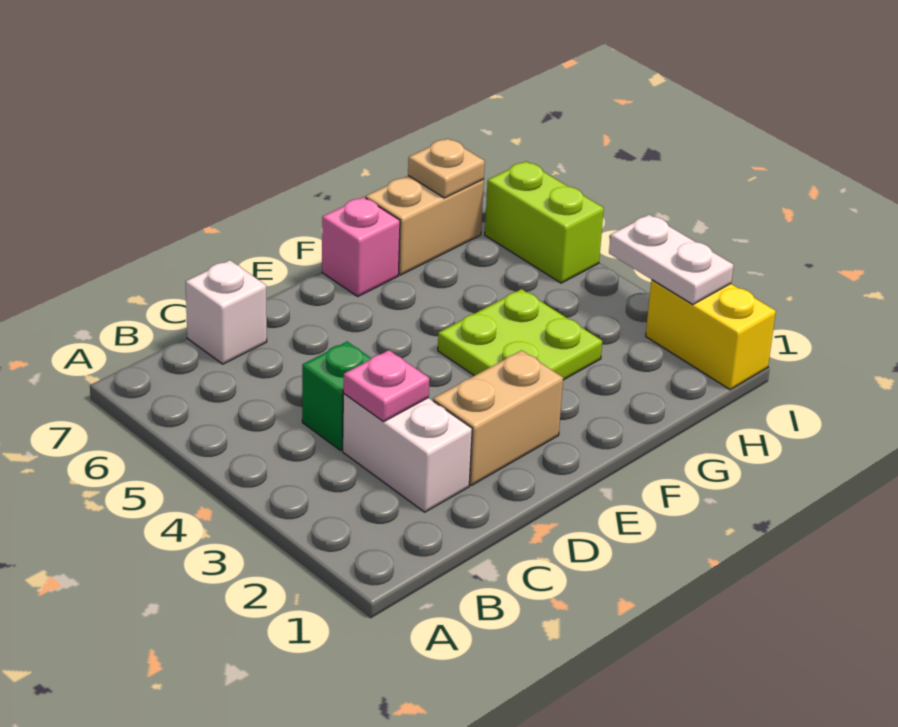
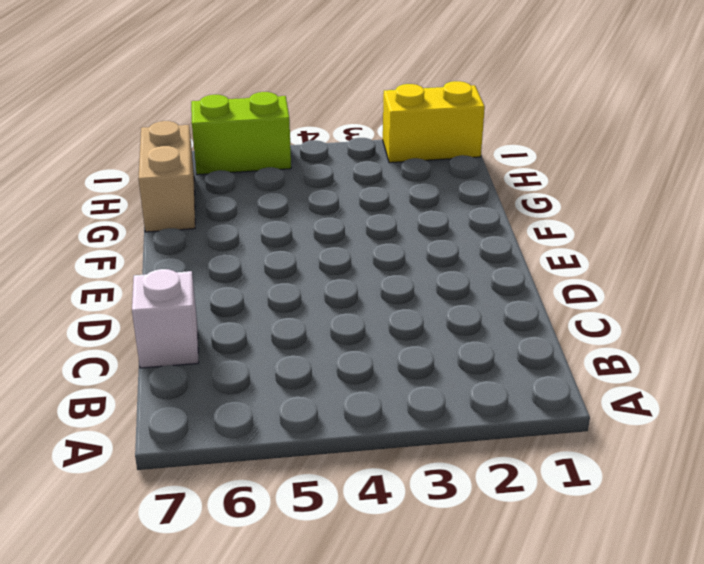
none -> white brick C2:C3 level 1
none -> green brick C4 level 1
none -> tan brick D2:E2 level 1

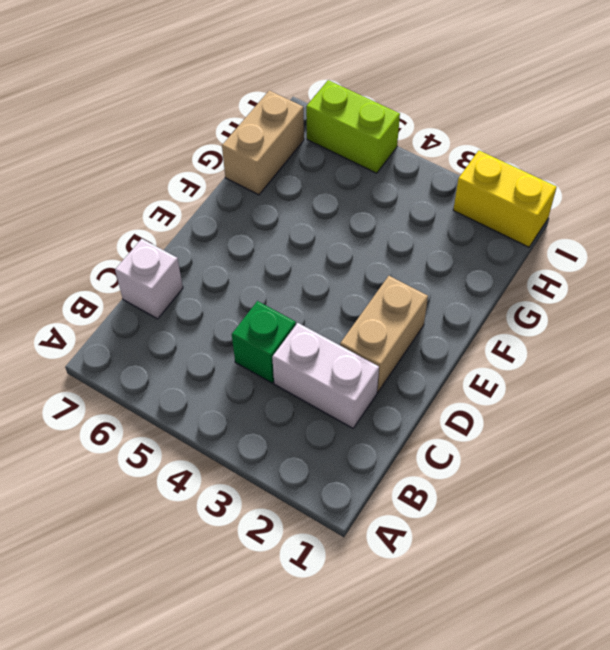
none -> lime plate F3:G4 level 1
none -> pink brick F7 level 1
none -> pink plate C3 level 2

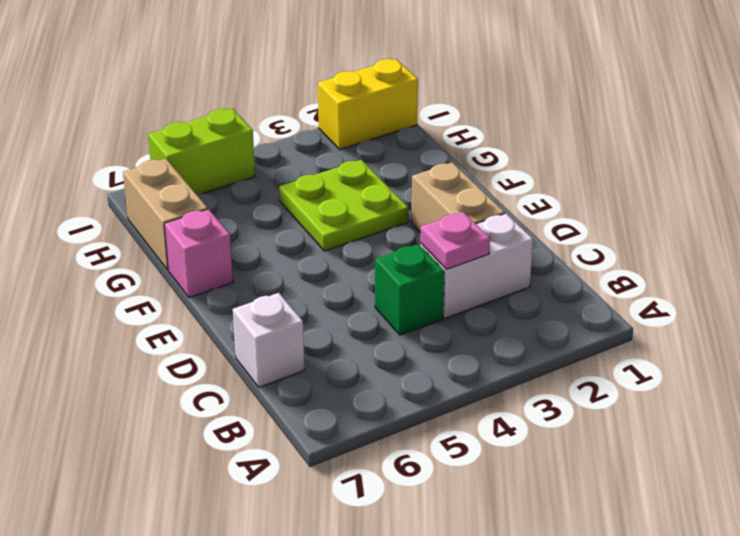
none -> tan plate H7 level 2
none -> white plate I2:I3 level 2

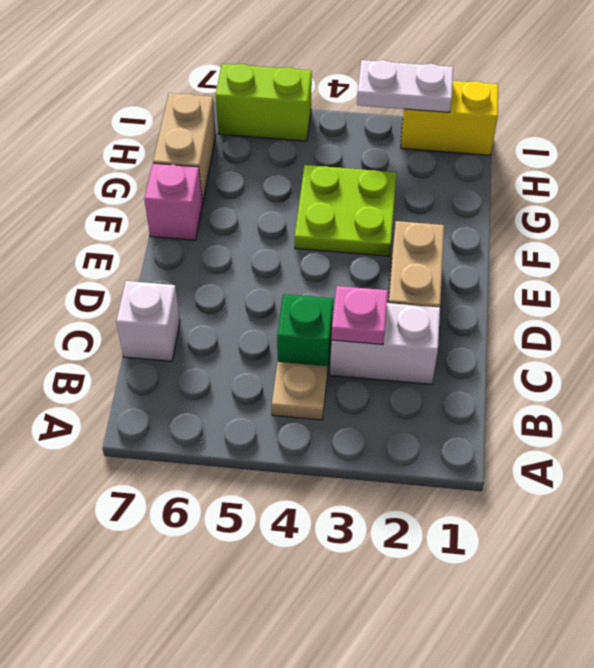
tan plate B4 level 1 -> tan plate H7 level 2

